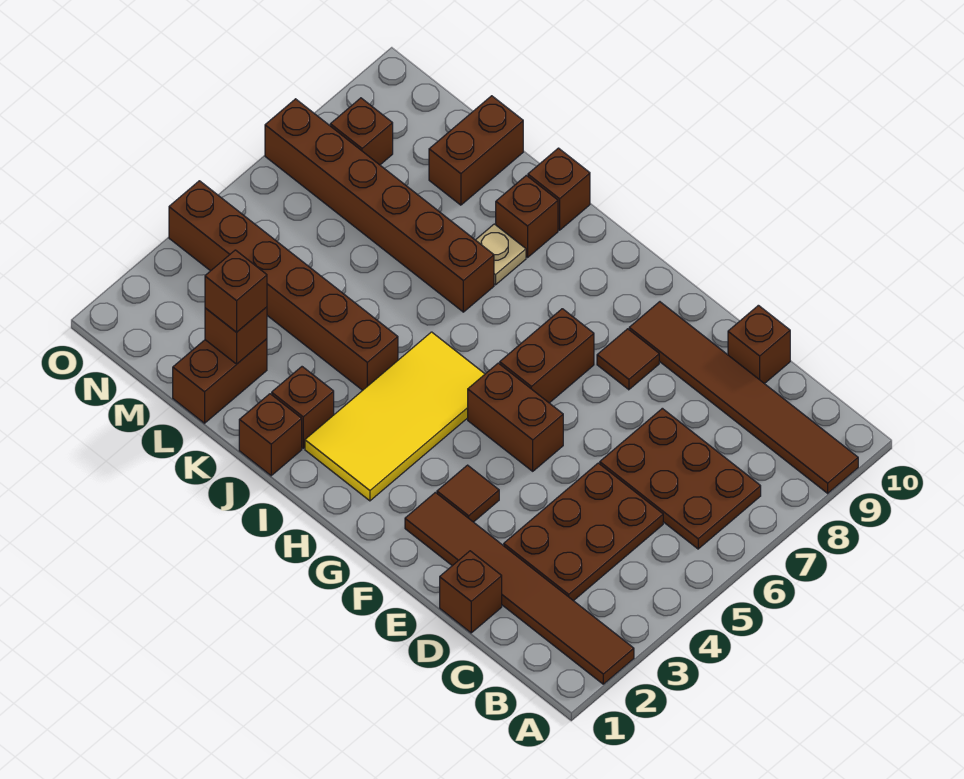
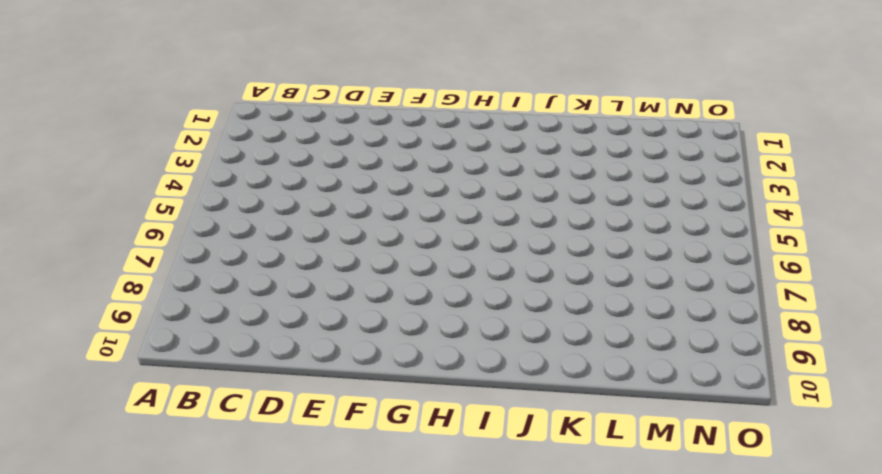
none -> brown tile A2:F2 level 1
none -> brown tile A9:F9 level 1
none -> brown plate B6:D7 level 1

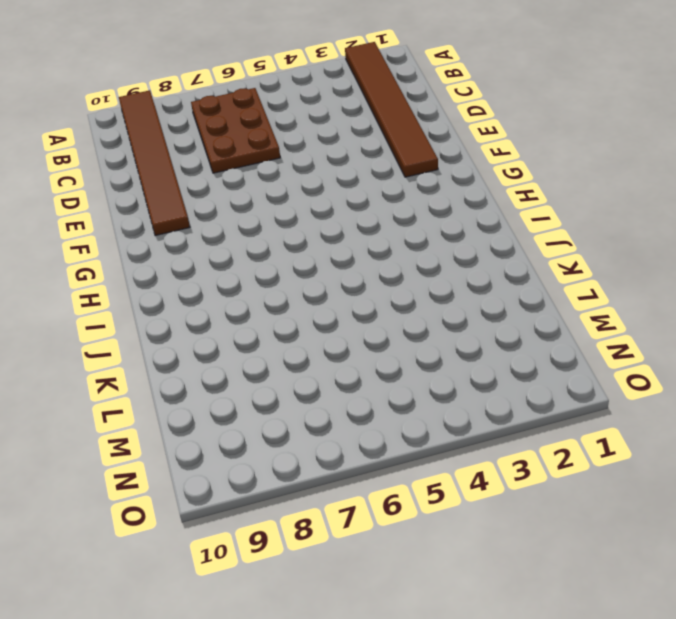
none -> brown plate C3:D5 level 1
none -> brown brick D1 level 1
none -> brown brick D10 level 1

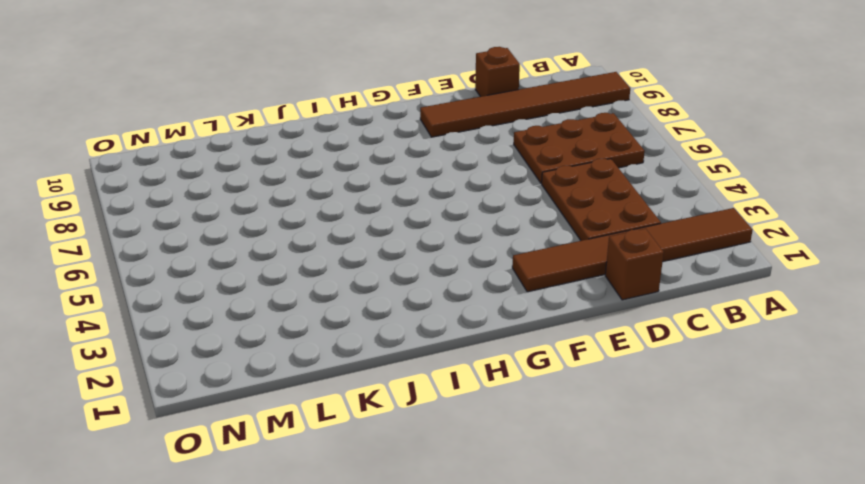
none -> brown tile F3 level 1
none -> brown brick F5:G5 level 1
none -> brown tile F8 level 1

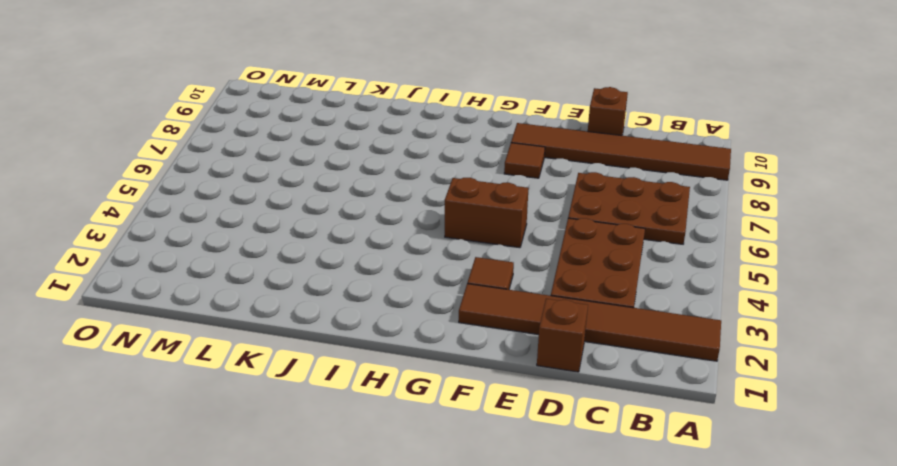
none -> brown brick G6:G7 level 1
none -> yellow tile H2:I5 level 1
none -> brown brick J1 level 1

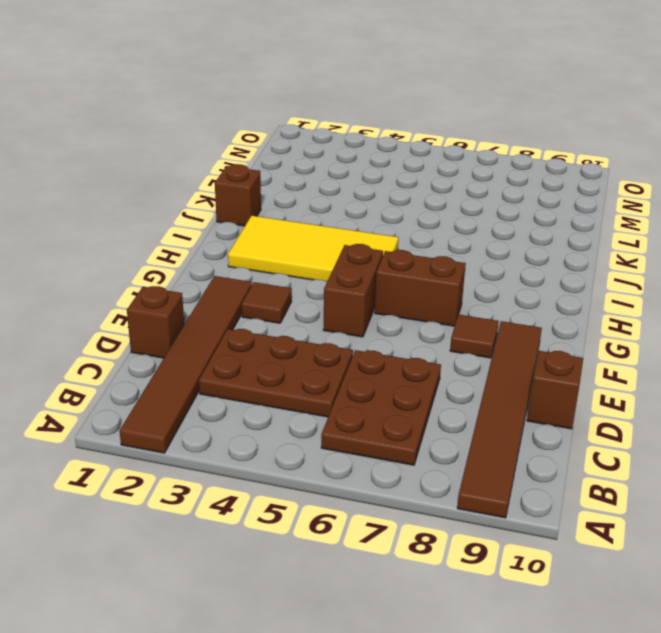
none -> brown brick J2 level 1
none -> brown brick J4:O4 level 1
none -> brown brick J7:O7 level 1

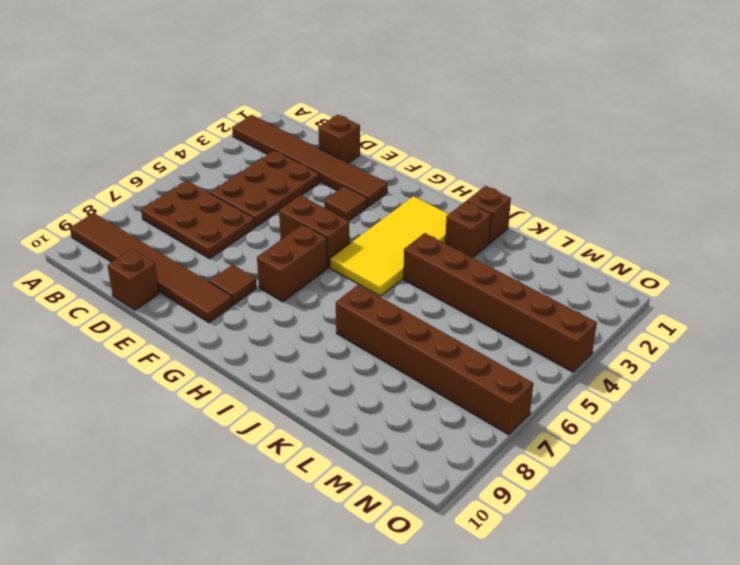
none -> tan plate J8 level 1
none -> brown brick J9 level 1
none -> brown brick J10 level 1

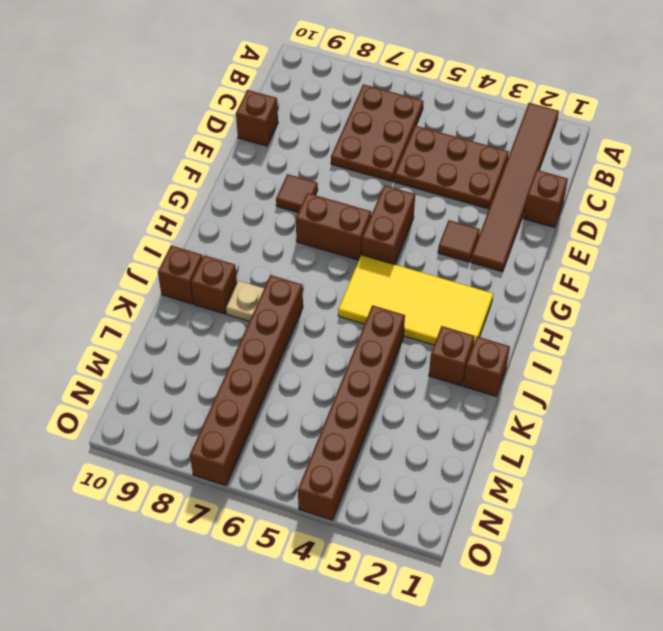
none -> brown tile A9:F9 level 1
none -> brown brick L1:L2 level 1
none -> brown brick L9:L10 level 1

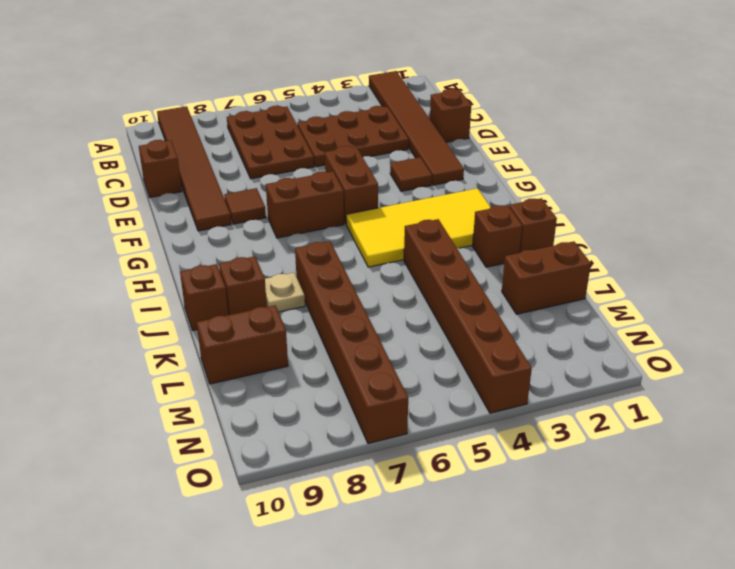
none -> brown brick N8 level 1
none -> brown brick L2 level 2
none -> brown brick L2 level 3

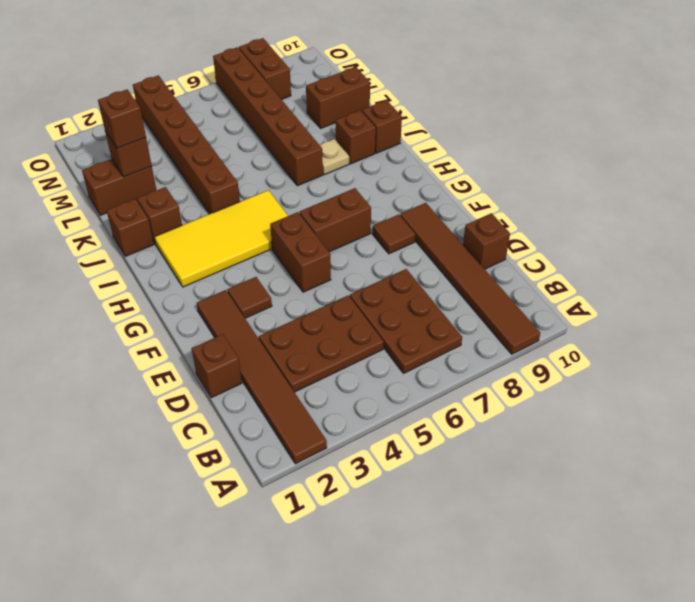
brown brick N8:O8 level 1 -> brown brick N8 level 1

